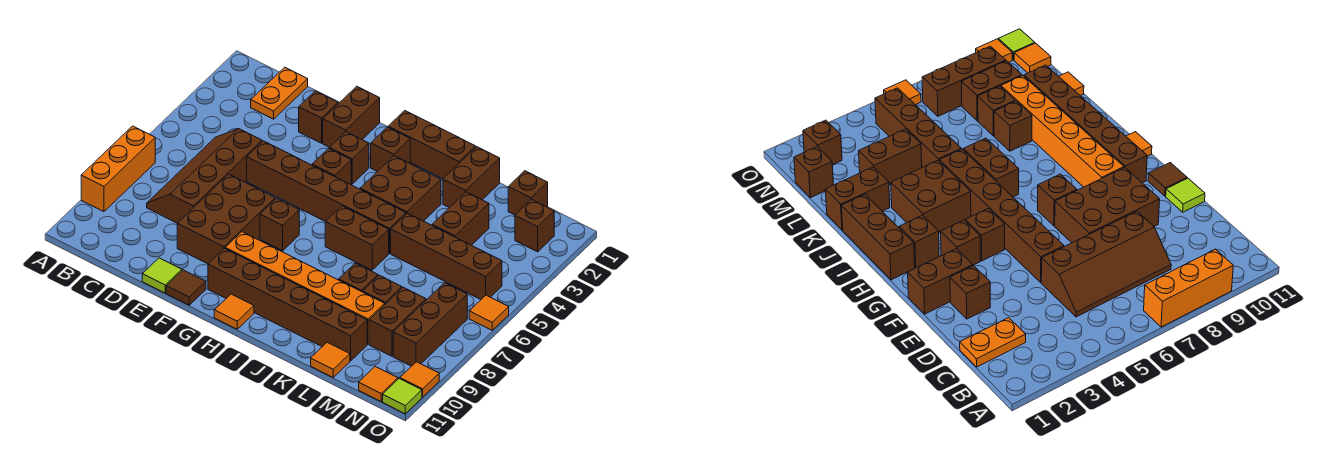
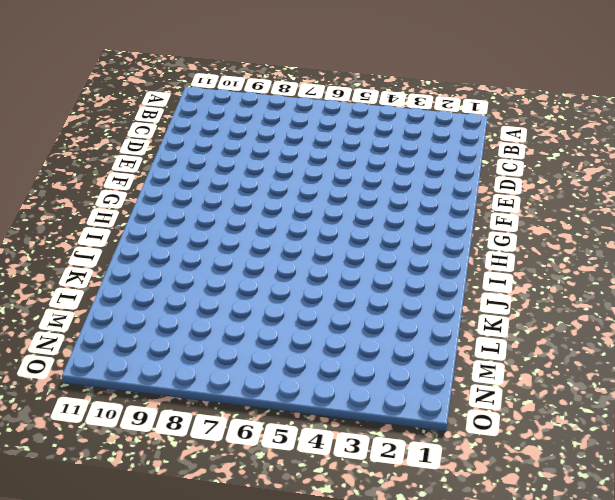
none -> orange brick A7:A9 level 1
none -> orange plate C1:C2 level 1
none -> brown slope C5:D8 level 1 top D
none -> brown brick E2 level 1

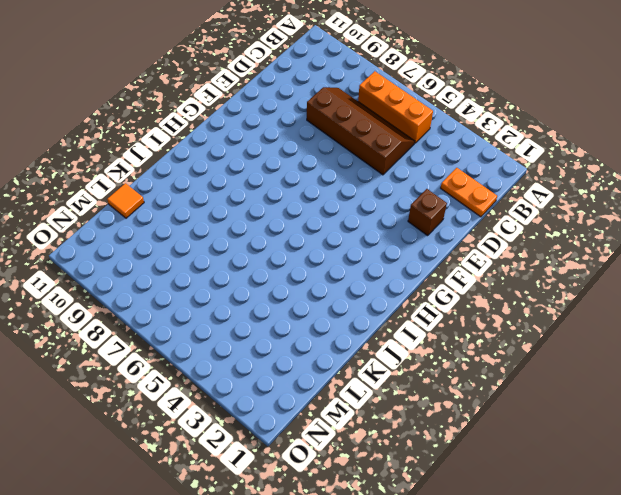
orange brick B5:B7 level 1 -> orange brick A7:A9 level 1
none -> brown brick E5:J5 level 1
none -> brown brick E7:F9 level 1
none -> lime tile E11 level 1
none -> brown brick F1:F2 level 1

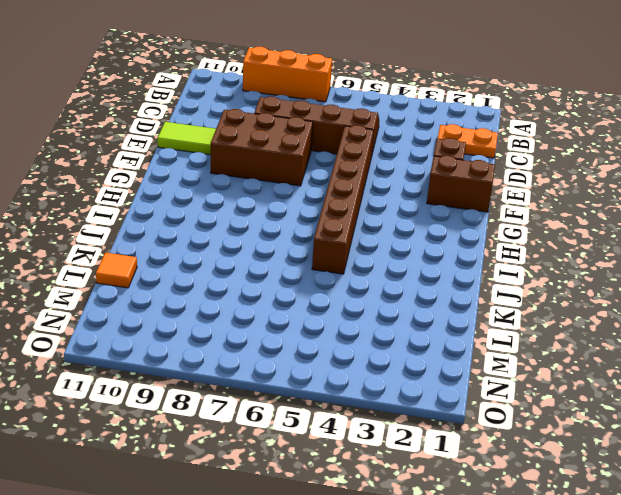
lime tile E10:E11 level 1 -> lime tile E11 level 1
none -> brown tile F11 level 1
none -> brown brick G3 level 1
none -> brown brick G4 level 1
none -> brown brick G7 level 1

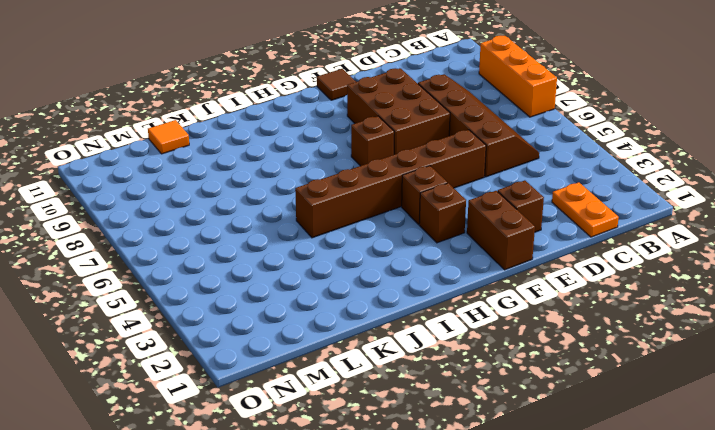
none -> lime tile E11 level 1
none -> orange brick G9:L9 level 1
none -> brown brick G10:L10 level 1
none -> brown brick H1:J1 level 1

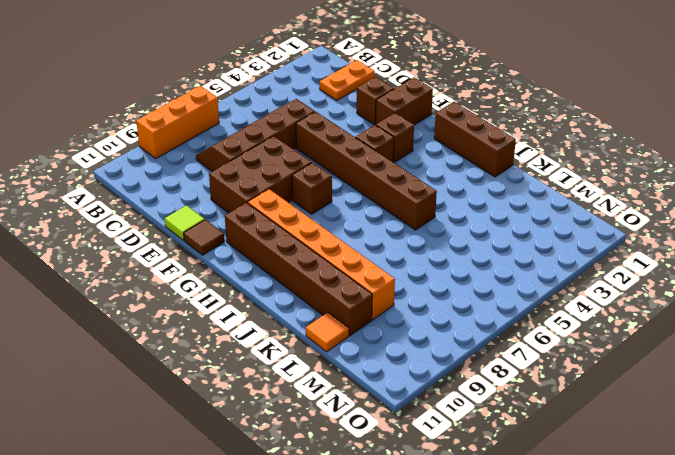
none -> brown brick H2 level 1
none -> orange tile H11 level 1
none -> brown brick I3:J4 level 1
none -> brown brick I6:J6 level 1

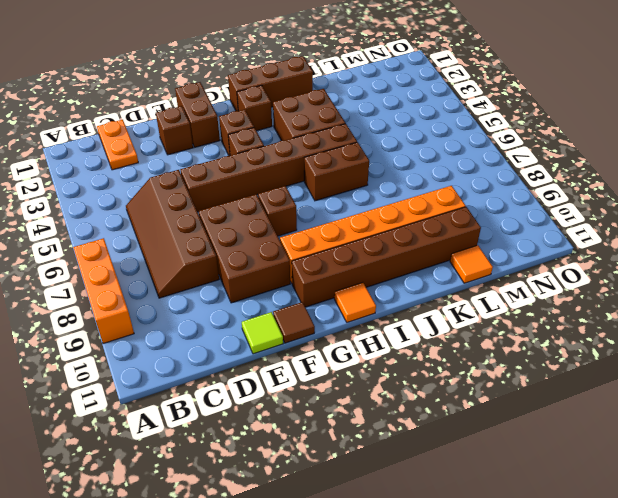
none -> brown brick K1:K2 level 1
none -> brown brick K5:N5 level 1
none -> brown brick K8 level 1
none -> brown brick L3:L4 level 1

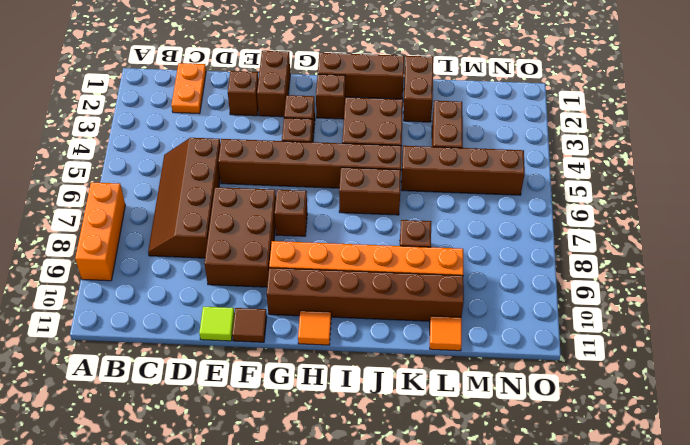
none -> brown brick L8 level 1
none -> brown brick M1 level 1
none -> brown brick M8:M9 level 1
none -> brown brick N2 level 1

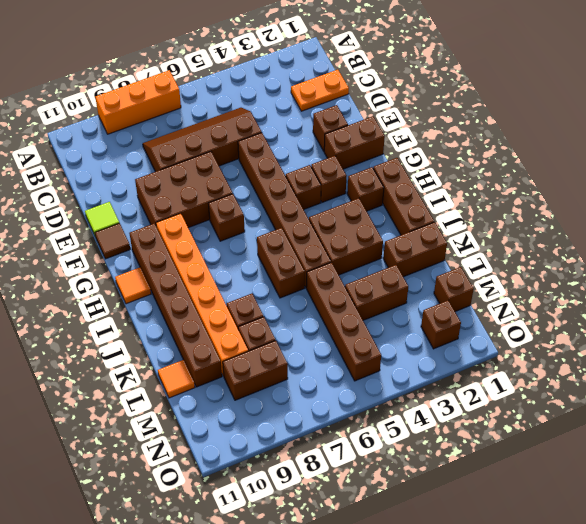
none -> brown brick N7:N9 level 1
none -> orange tile N11 level 1
none -> orange tile O6 level 1
none -> orange tile O10 level 1

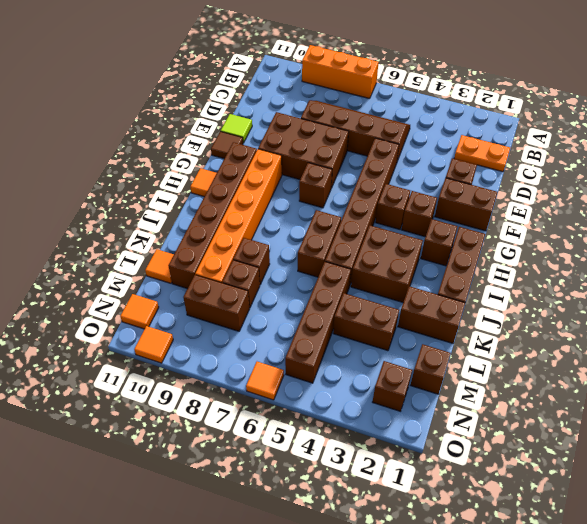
none -> brown brick N7:N9 level 1
none -> lime tile O11 level 1

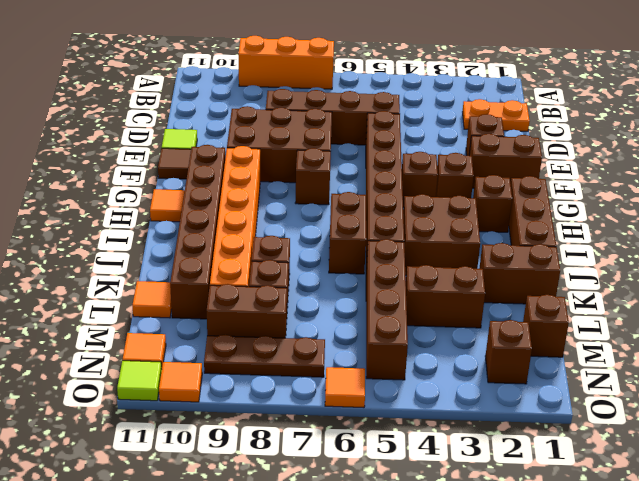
brown plate N7:N9 level 1 -> brown brick N7:N9 level 1

